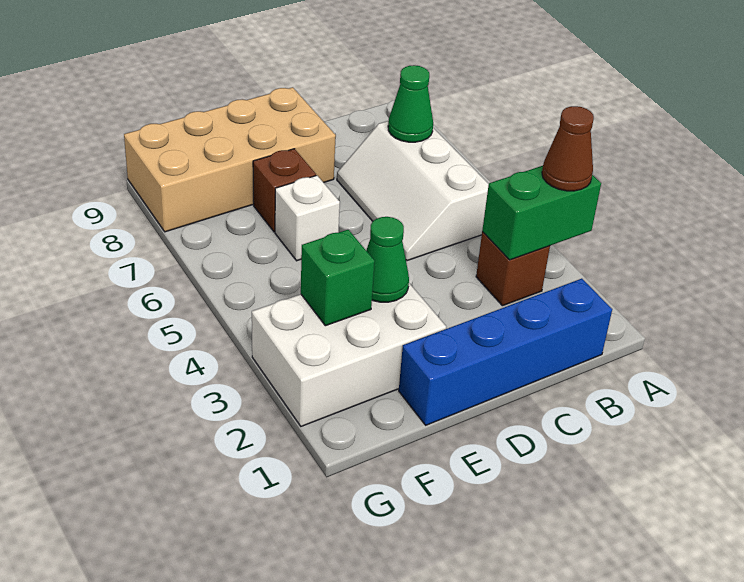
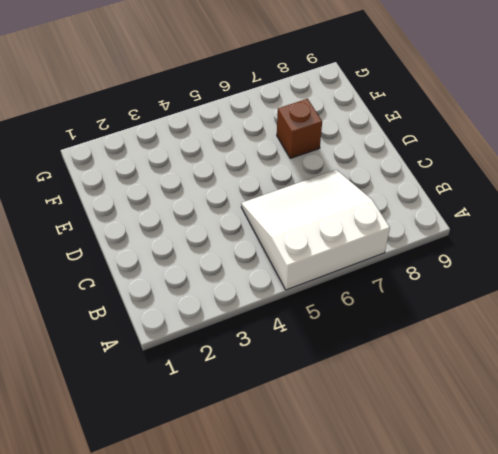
white slope A5:C7 level 1 top A -> white slope B5:C7 level 1 top B
none -> blue brick B1:E1 level 1
none -> brown brick B3 level 1
none -> tan brick D8:G9 level 1

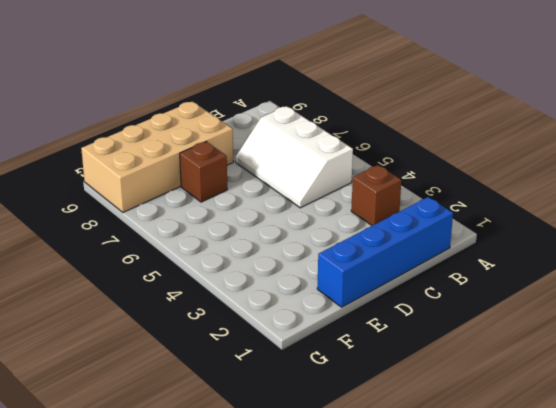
none -> white brick E2:G3 level 1
none -> white brick E6 level 1
none -> green brick A3:B3 level 2

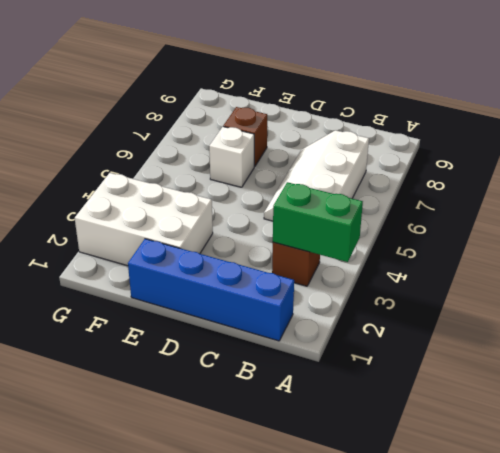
none -> tan brick D8:G9 level 1
none -> green cone B7 level 2
none -> green cone E3 level 2

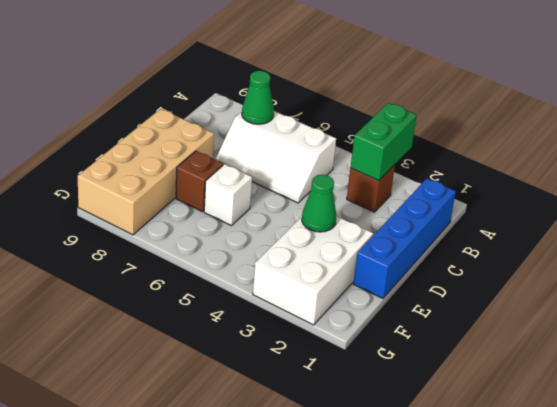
none -> green brick F3 level 2
none -> brown cone A3 level 3

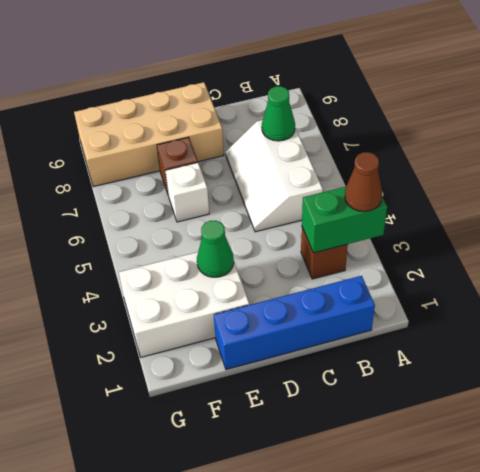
none -> green brick F3 level 2

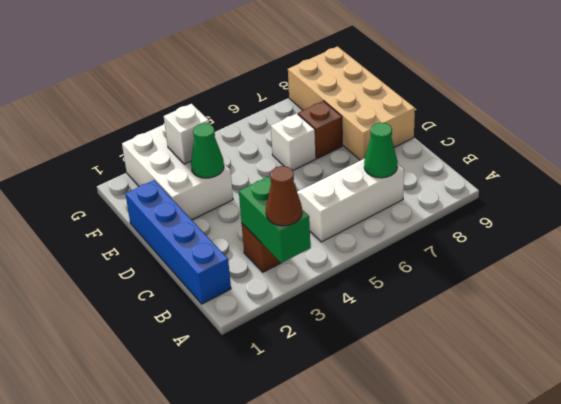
white brick F3 level 2 -> green brick F3 level 2

